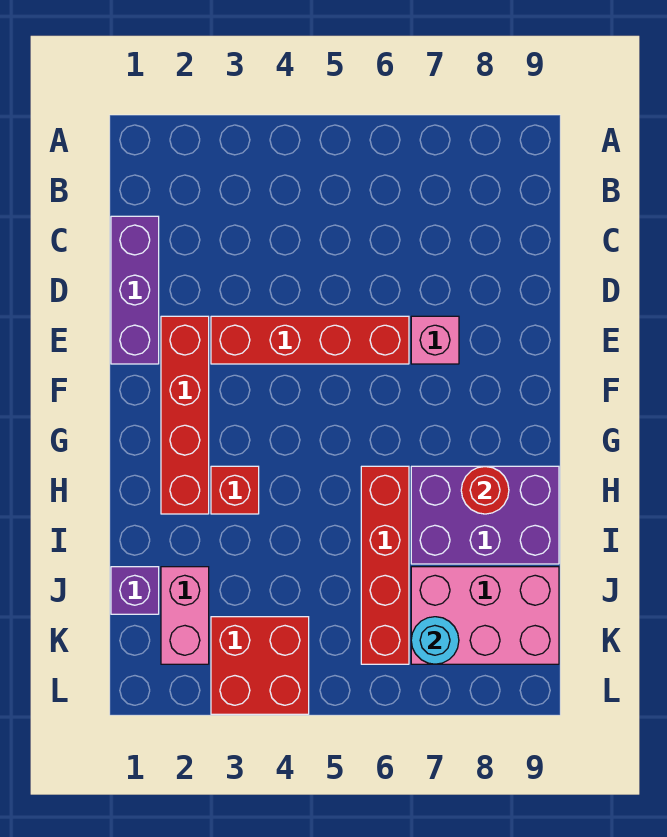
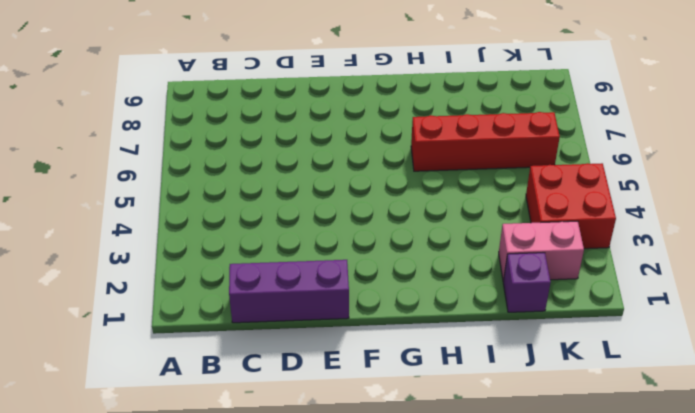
none -> red brick E2:H2 level 1
none -> red brick E3:E6 level 1
none -> pink brick E7 level 1

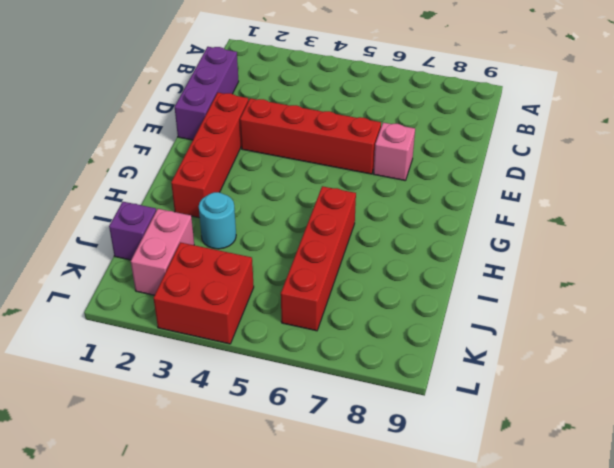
cyan round brick I3 level 1 -> cyan round brick K7 level 2
none -> red brick H3 level 1
none -> purple brick H7:I9 level 1
none -> pink brick J7:K9 level 1

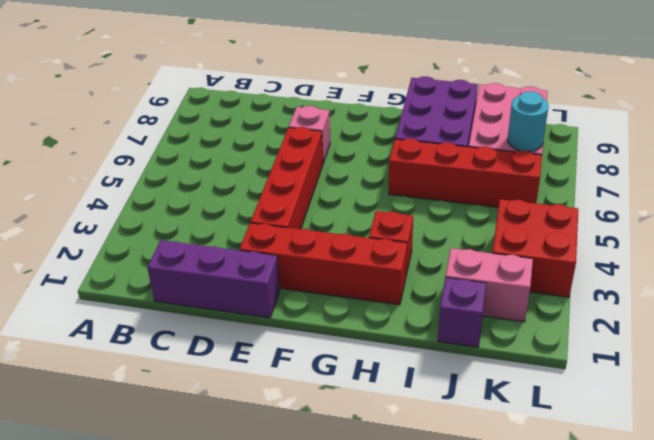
none -> red round brick H8 level 2

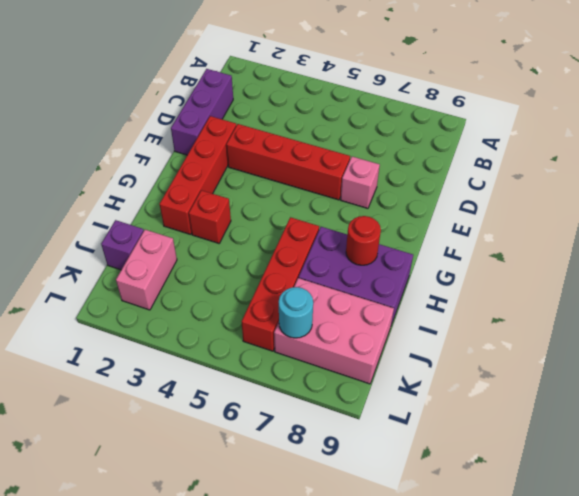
none -> red brick K3:L4 level 1

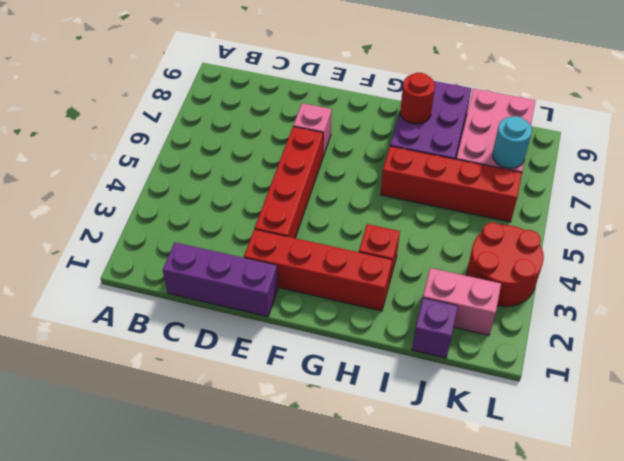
red round brick K3:L4 level 1 -> red brick K3:L4 level 1

